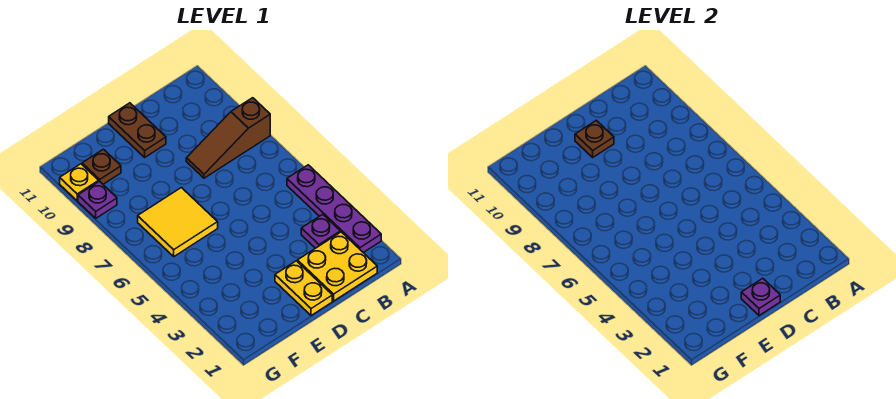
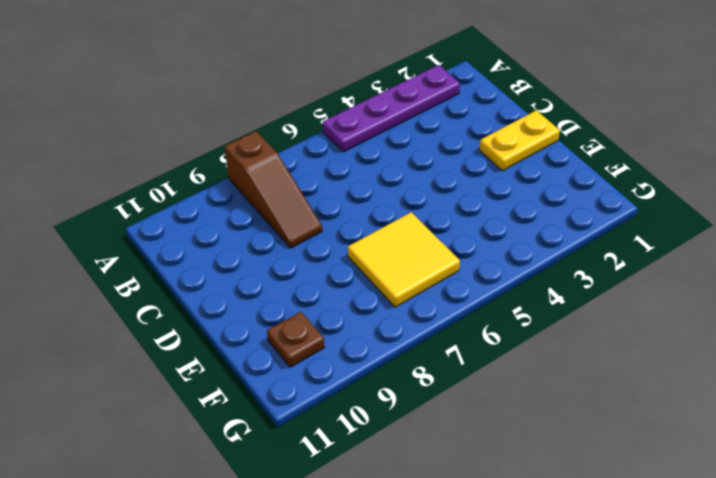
none -> yellow plate B1:C2 level 1
none -> purple plate B3 level 1
none -> brown plate D10:D11 level 1

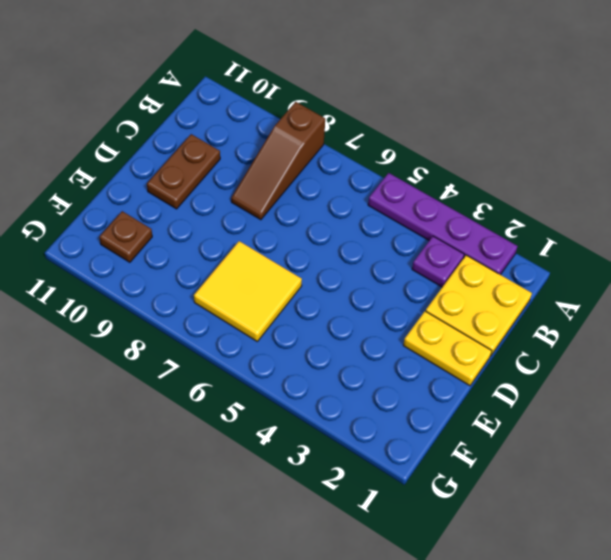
brown plate C10:D10 level 1 -> brown plate D10:D11 level 1
none -> purple plate G9 level 1
none -> yellow plate G10 level 1
none -> purple plate D1 level 2

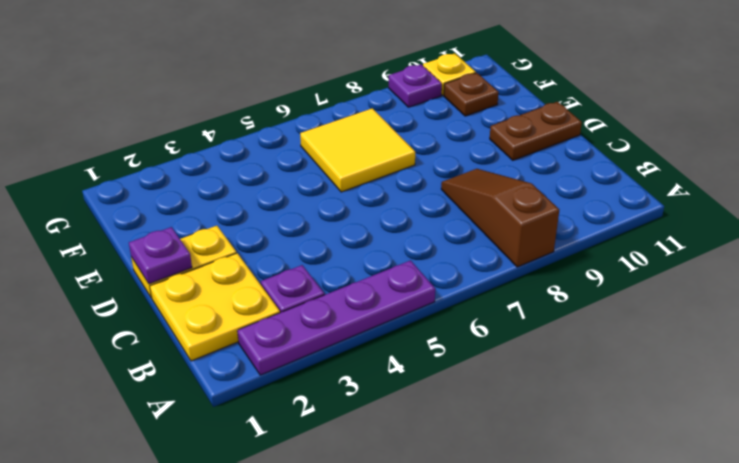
none -> brown plate D10 level 2

